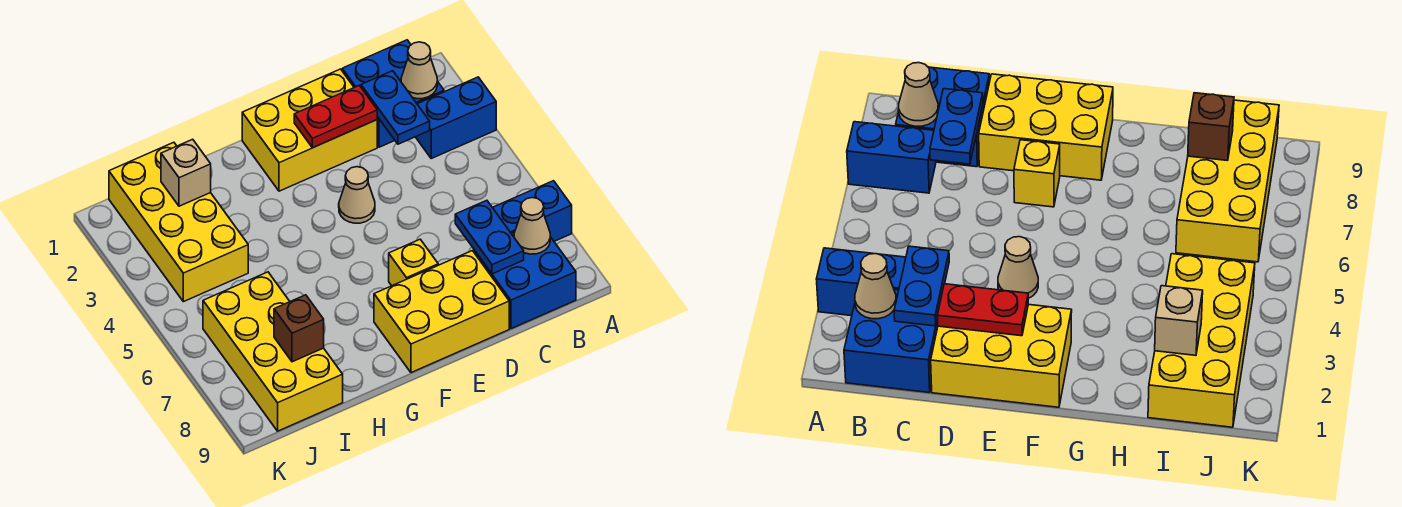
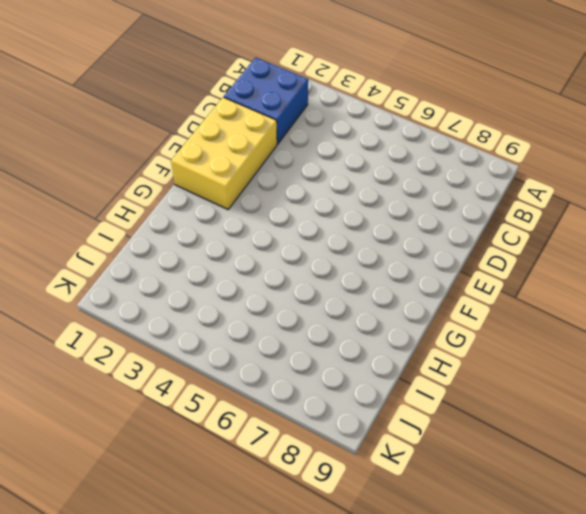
none -> blue brick A3:B3 level 1
none -> blue brick A7:B7 level 1
none -> blue brick B8:C9 level 1

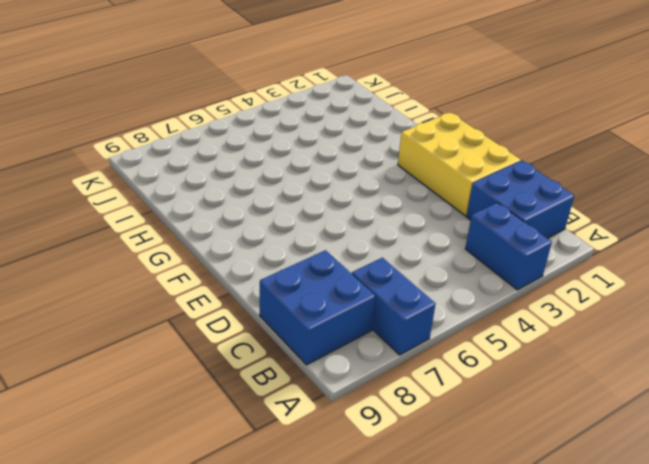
none -> yellow brick D8:F9 level 1
none -> tan cone E4 level 1
none -> yellow brick E7 level 1

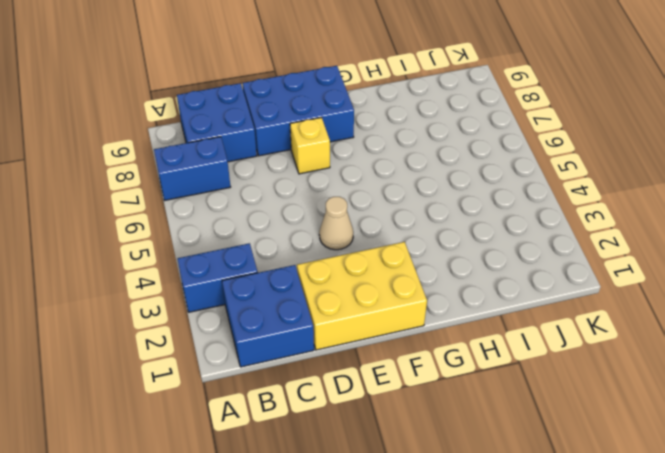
blue brick D8:F9 level 1 -> yellow brick D8:F9 level 1
none -> yellow brick I1:J4 level 1
none -> yellow brick I6:J9 level 1
none -> tan cone B2 level 2

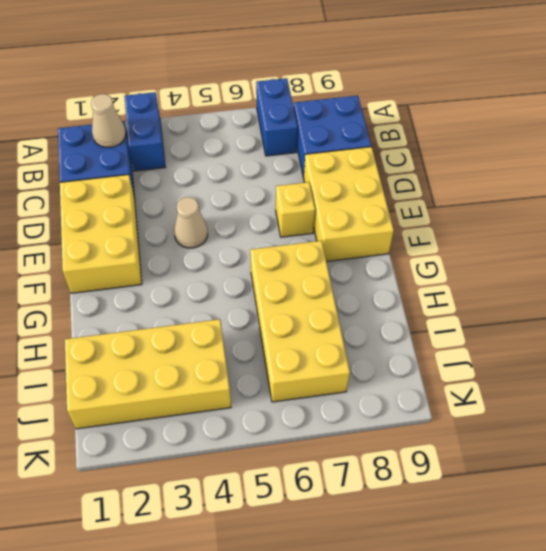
yellow brick G6:J7 level 1 -> yellow brick I6:J9 level 1
none -> tan cone B8 level 2
none -> blue plate C2:C3 level 2
none -> blue plate C7:C8 level 2

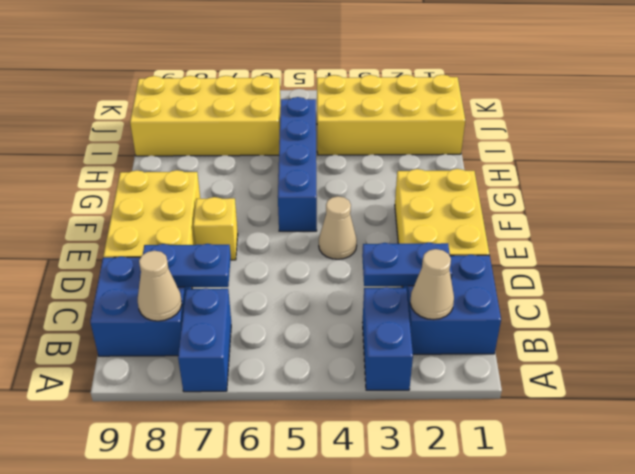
blue brick F5:I5 level 1 -> none
none -> red plate D2:E2 level 2
none -> tan brick I2 level 2
none -> brown brick I8 level 2

